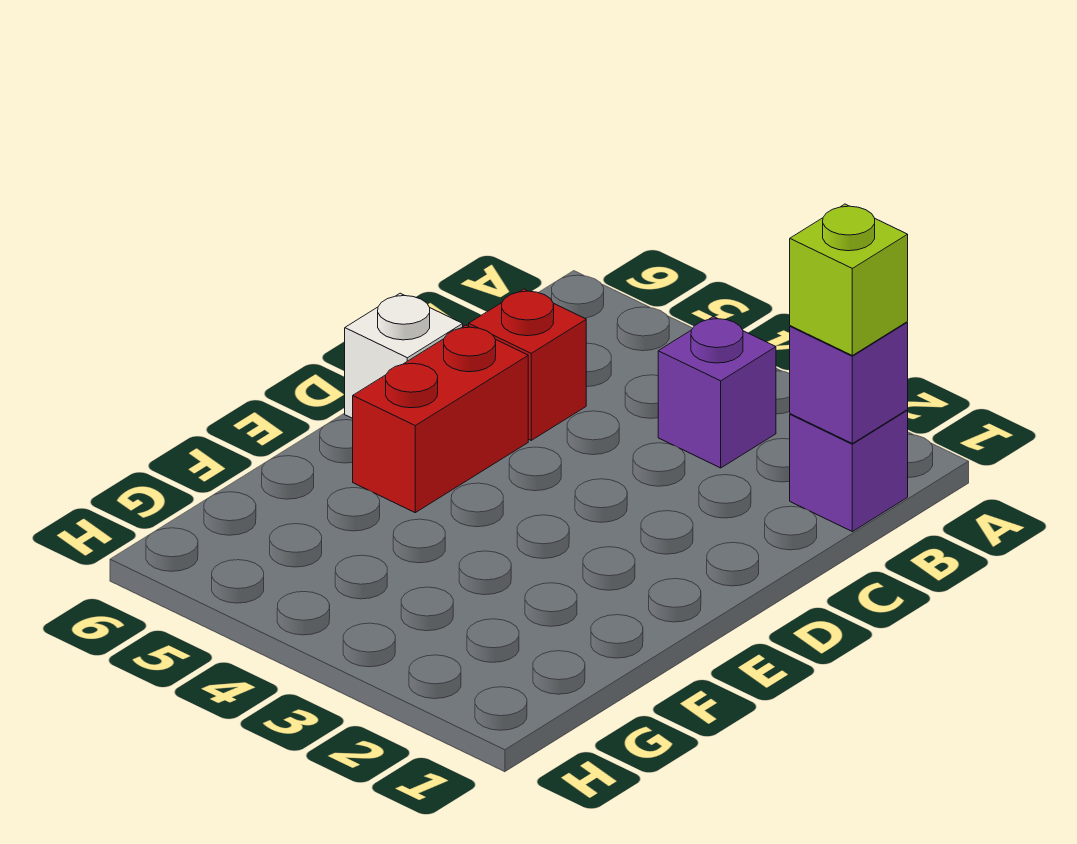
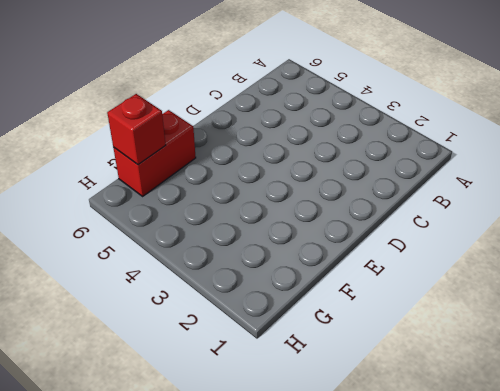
red brick F6:G6 level 1 -> red brick D5:E5 level 1
red brick G6 level 2 -> red brick C5 level 1
none -> purple brick B1 level 1
none -> purple brick B3 level 1

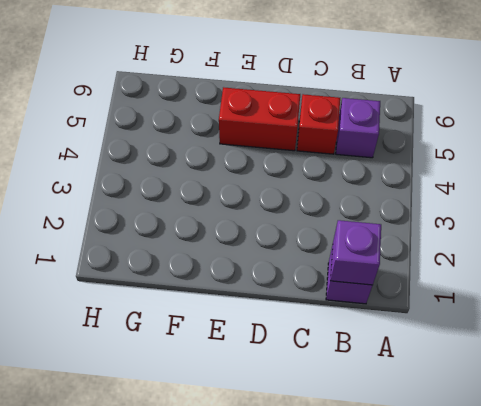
purple brick B5 level 1 -> purple brick B3 level 1
none -> white brick D6 level 1
none -> lime brick B1 level 3

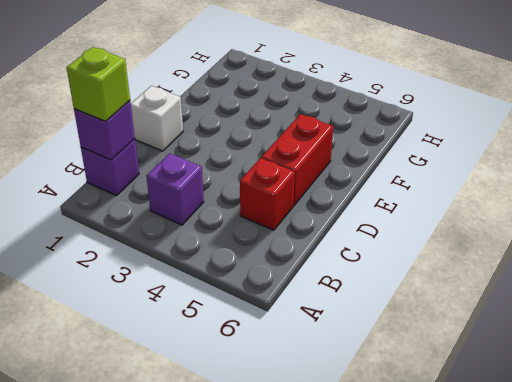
white brick D1 level 1 -> white brick D6 level 1

